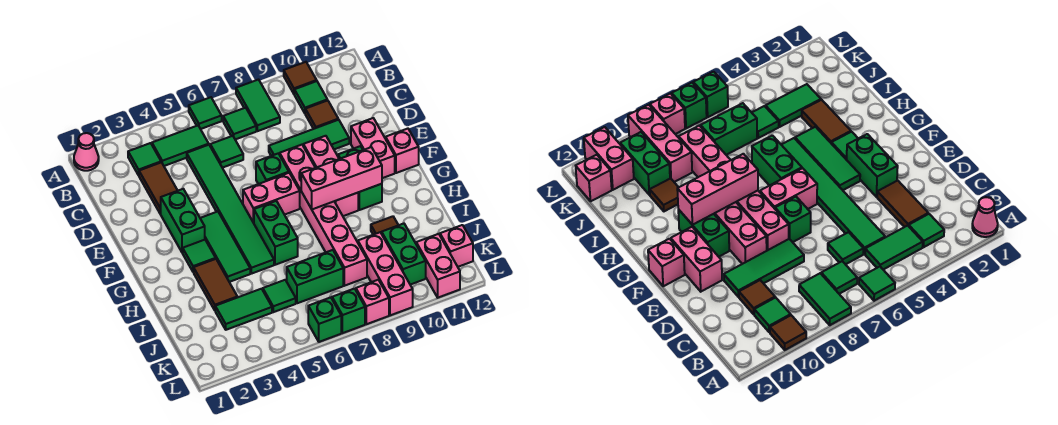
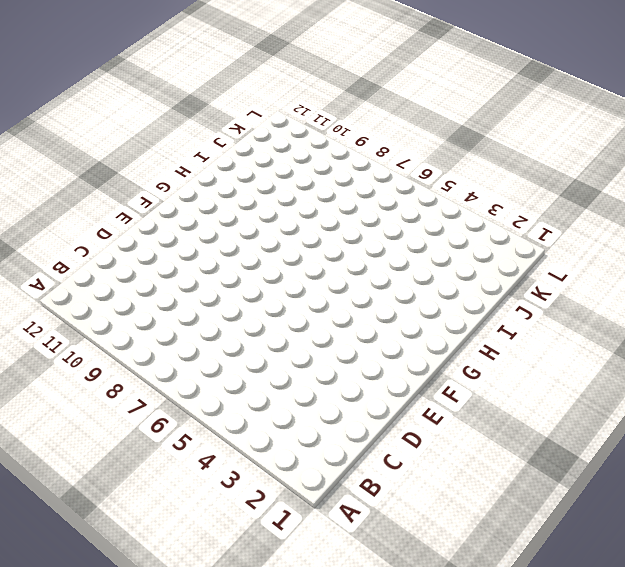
none -> pink cone A1 level 1
none -> green tile A6 level 1
none -> green tile A8:B8 level 1
none -> brown tile A10 level 1

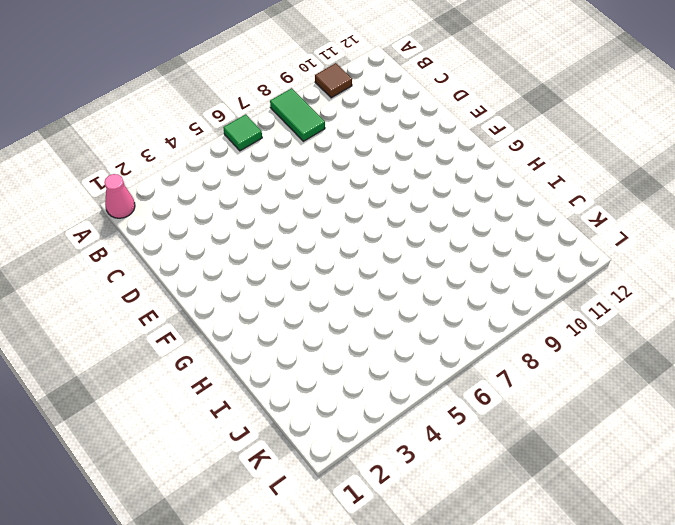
none -> green tile B3 level 1
none -> green tile B4:B5 level 1
none -> green tile B7 level 1
none -> green tile B10 level 1

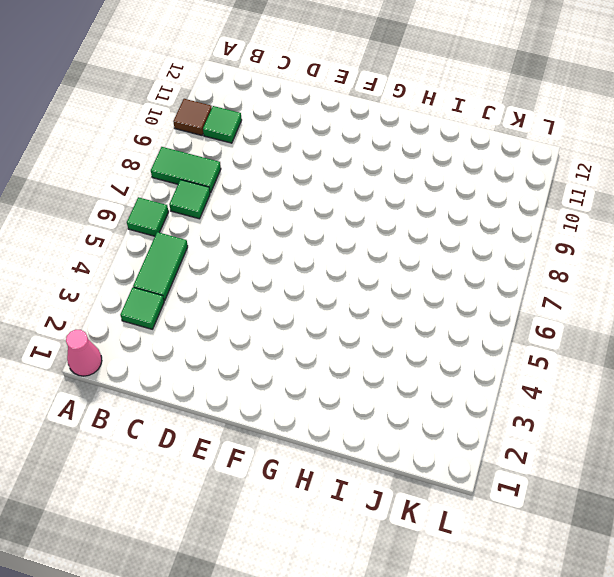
none -> brown tile C3:D3 level 1
none -> green tile C5:H5 level 1
none -> green tile C6 level 1
none -> brown tile C10 level 1

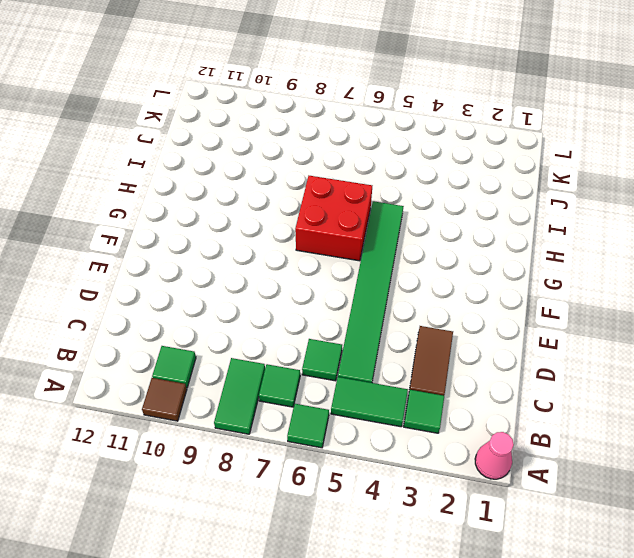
red brick G6:H7 level 1 -> green brick G6:H6 level 1
none -> brown tile C10 level 1
none -> green tile D8:D10 level 1
none -> green brick E3:F3 level 1
none -> green brick E7 level 1

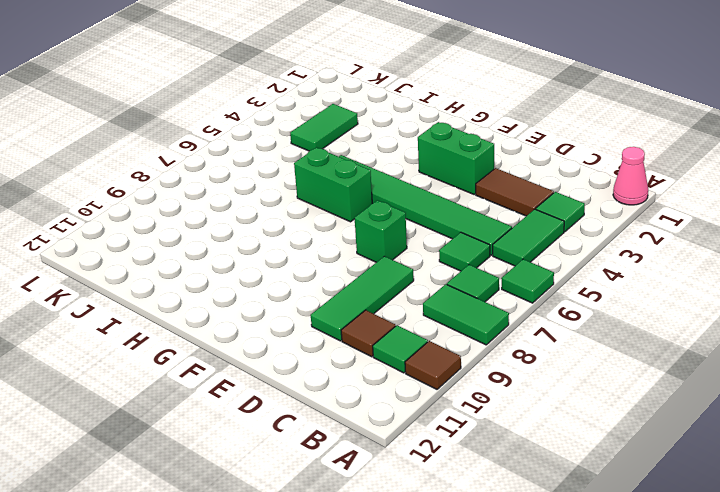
none -> pink brick E8:J8 level 1
none -> pink brick E9:G9 level 1
none -> pink brick E11:F11 level 1
none -> green tile F4:H4 level 1

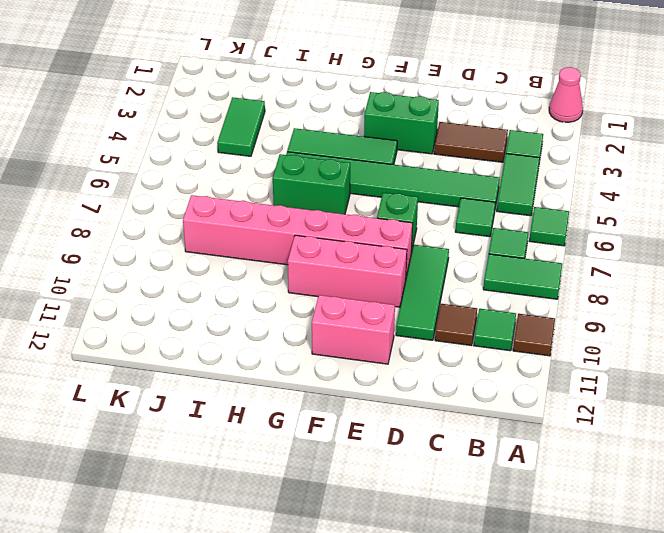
none -> pink brick F6:F7 level 1
none -> green brick F10:G10 level 1
none -> pink brick F12 level 1
none -> green tile G3 level 1

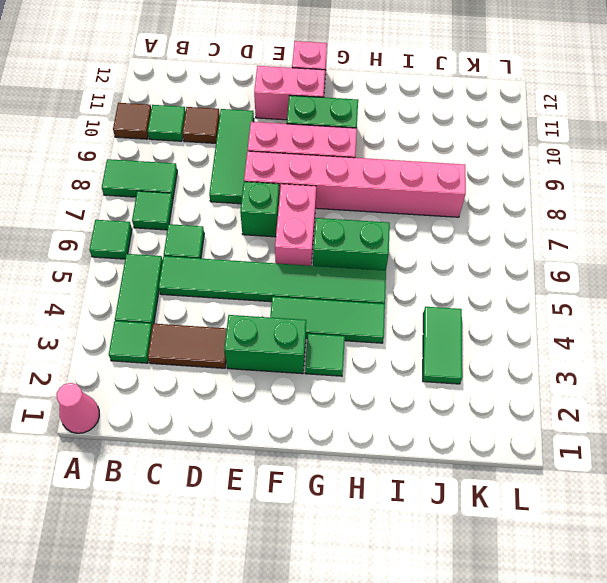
none -> brown tile H3:I3 level 1
none -> brown tile I10 level 1
none -> green tile J5 level 1
none -> green brick J6:J7 level 1

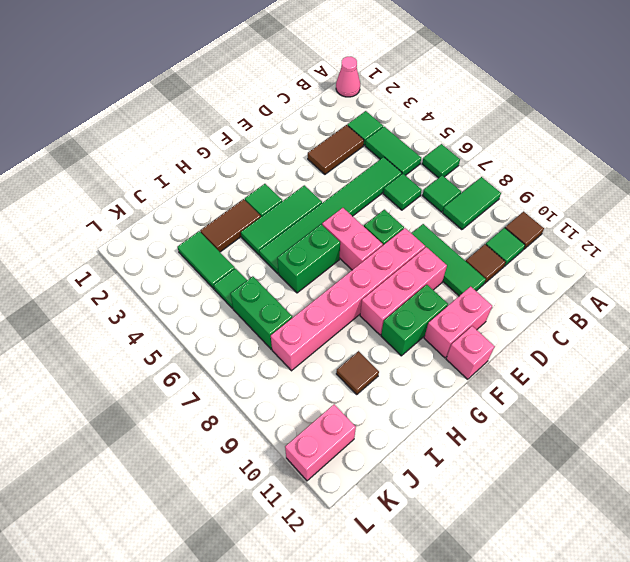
none -> green brick E3:F3 level 1
none -> pink brick J9:L9 level 1
none -> green brick J10:K10 level 1
none -> pink brick K12 level 1

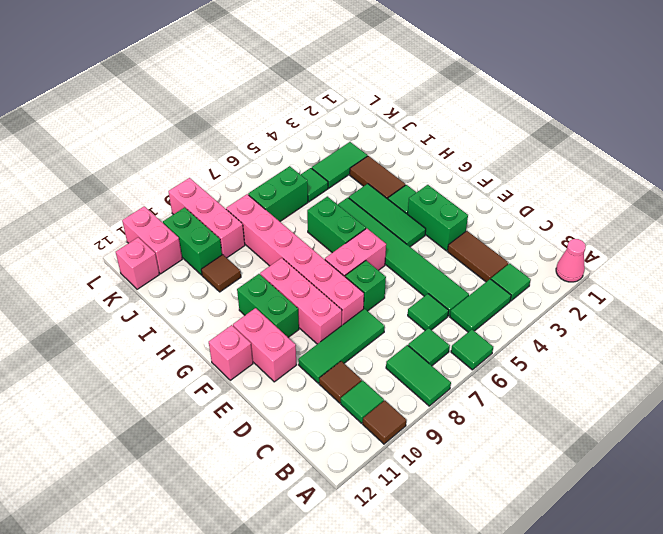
none -> green brick L6 level 1
none -> green brick L7 level 1
none -> pink brick L8 level 1
none -> pink brick G8:G10 level 2

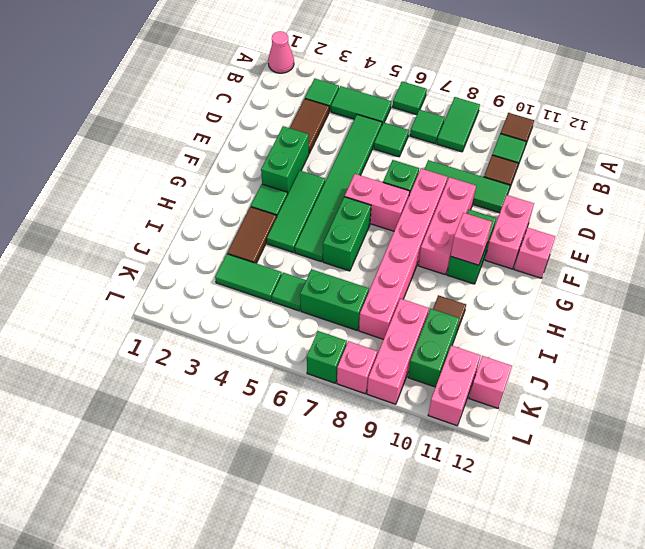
pink brick G10 level 2 -> pink brick G8:G10 level 2
none -> green brick L6 level 1

